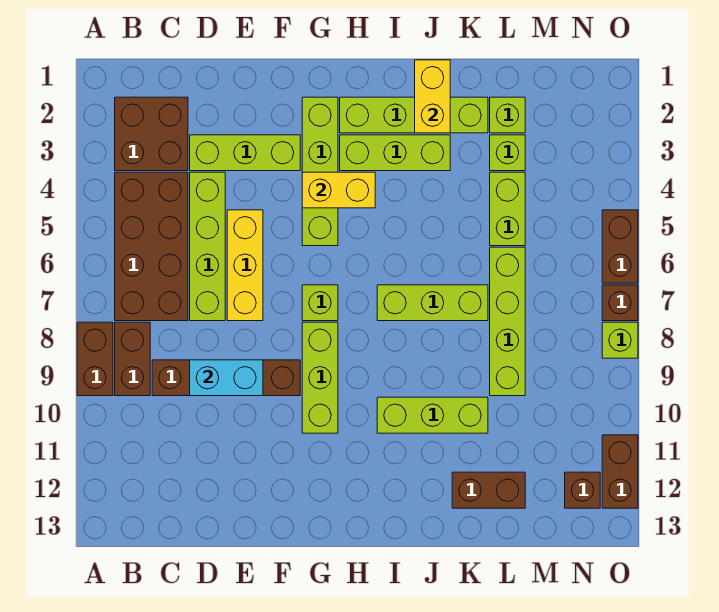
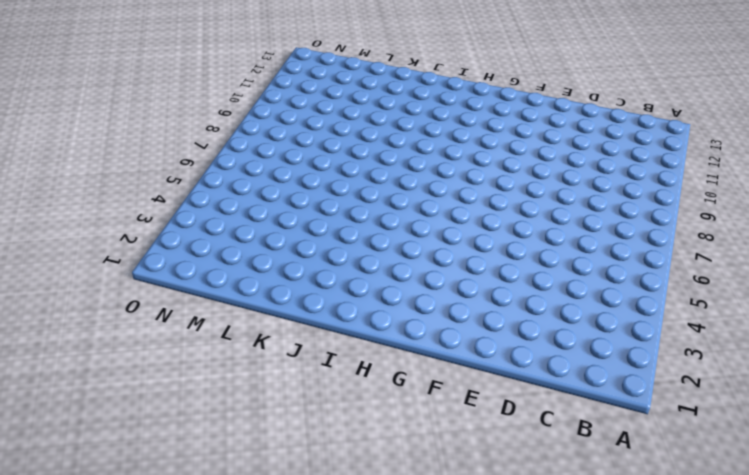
none -> brown brick A8:A9 level 1
none -> brown brick B2:C3 level 1
none -> brown brick B4:C7 level 1

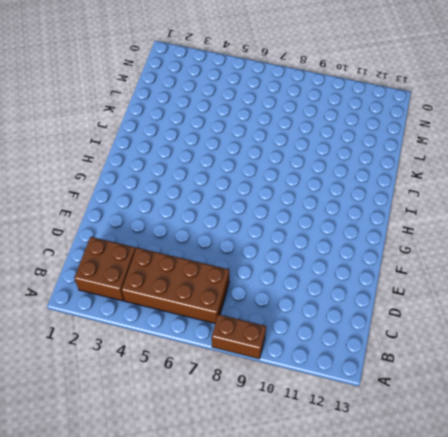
none -> brown brick B8:B9 level 1
none -> brown brick C9:F9 level 1
none -> lime brick D3:F3 level 1

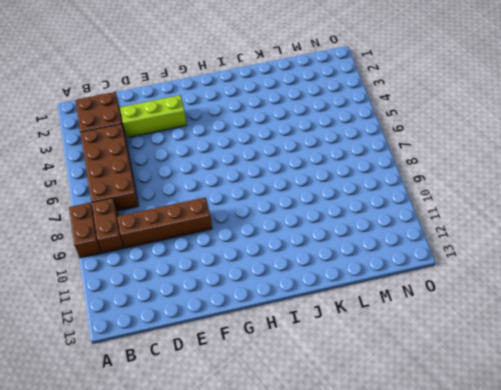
none -> lime brick D4:D7 level 1
none -> yellow brick E5:E7 level 1
none -> lime brick G2:G5 level 1

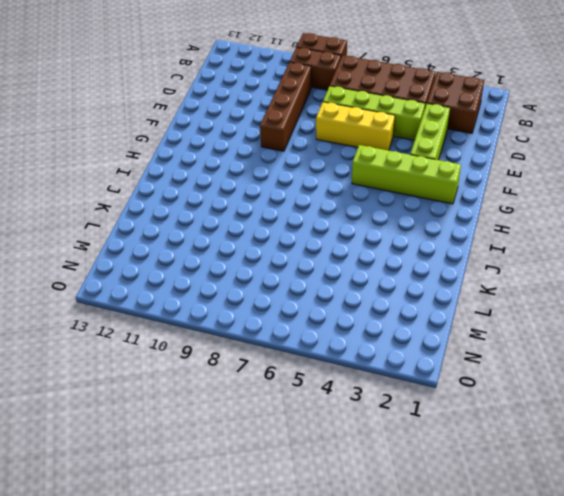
none -> lime brick G7 level 1
none -> lime brick G8:G10 level 1
none -> lime brick H2:K2 level 1

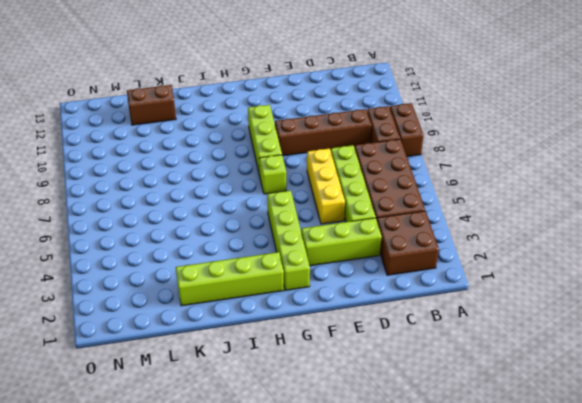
none -> lime brick H3:J3 level 1
none -> lime brick I7:K7 level 1
none -> lime brick I10:K10 level 1

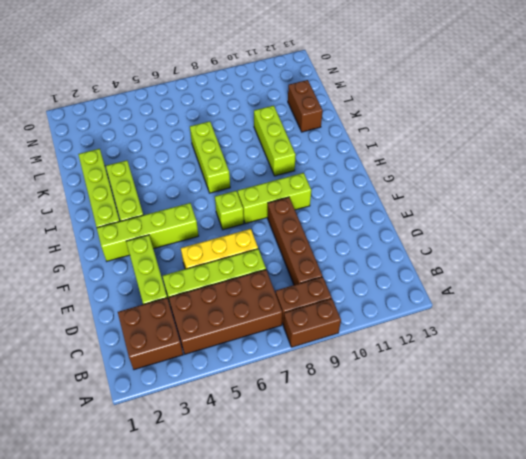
none -> lime brick L2 level 1
none -> lime brick L3 level 1
none -> lime brick L4:L5 level 1

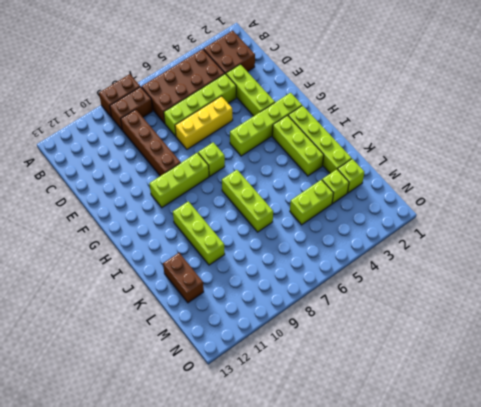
none -> lime brick L6:L9 level 1
none -> brown brick N12 level 1
none -> brown brick O5:O6 level 1

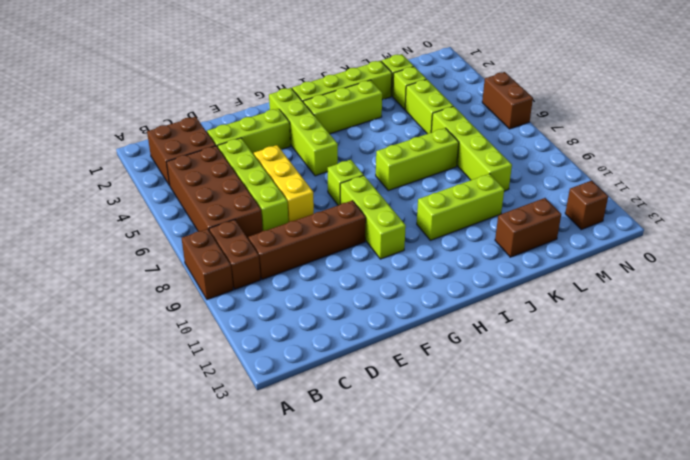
none -> brown brick O7 level 1
none -> lime brick O8 level 1
none -> brown brick O11:O12 level 1

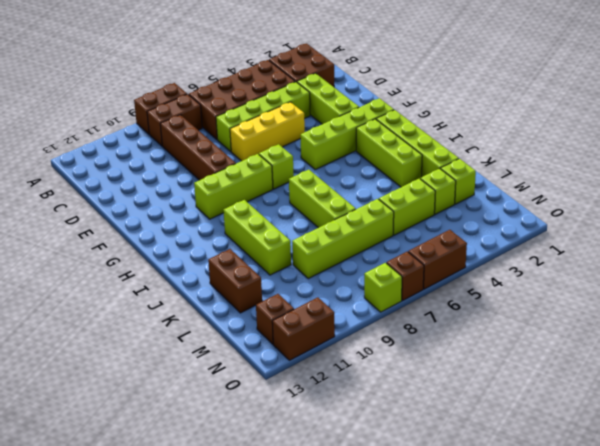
none -> cyan brick D9:E9 level 2
none -> yellow brick G4:H4 level 2
none -> yellow brick J1:J2 level 2

